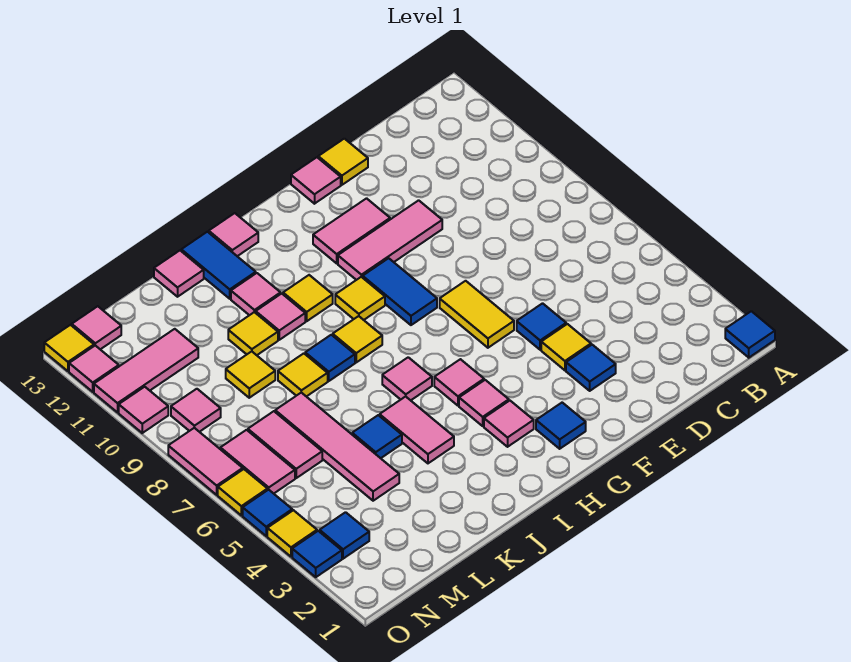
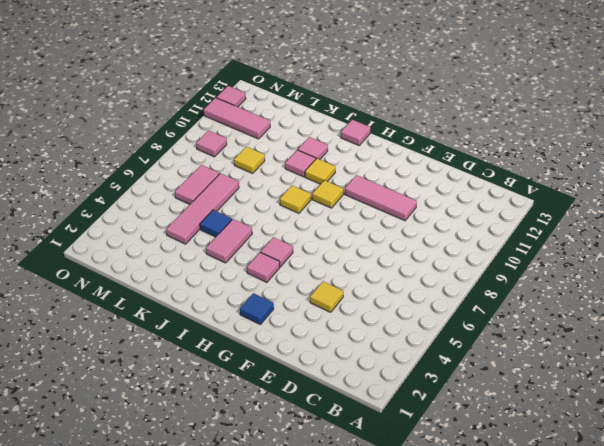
none -> blue tile A1 level 1
none -> blue tile E3 level 1
none -> blue tile E5 level 1
none -> yellow tile E13 level 1

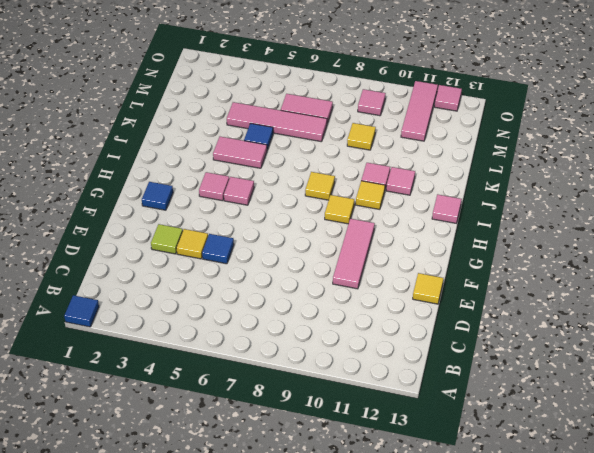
lime tile E3 level 1 -> blue tile E3 level 1
none -> yellow tile F6:F7 level 1
none -> pink tile F11:G11 level 1
none -> pink tile F13 level 1
none -> blue tile G8:G9 level 1

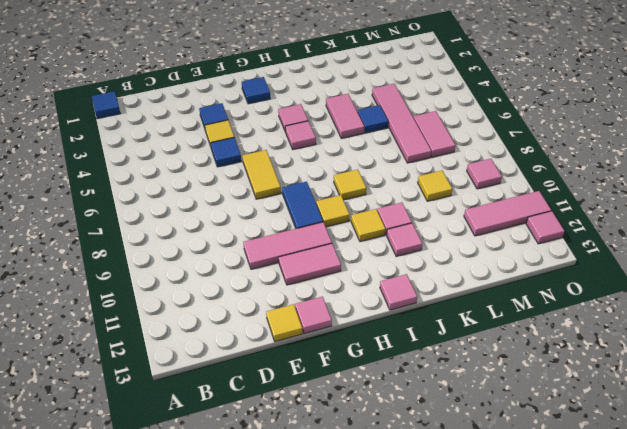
none -> pink tile H3 level 1
none -> pink tile I6 level 1
none -> blue tile J8 level 1
none -> blue tile J12:J13 level 1

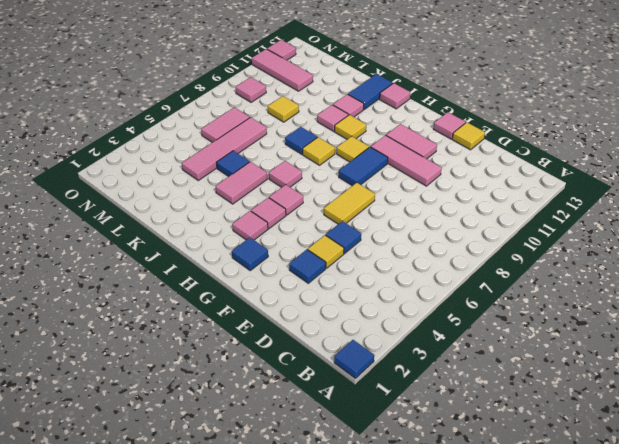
none -> yellow tile K8 level 1
none -> yellow tile K10 level 1
none -> pink tile K13 level 1
none -> blue tile N3 level 1

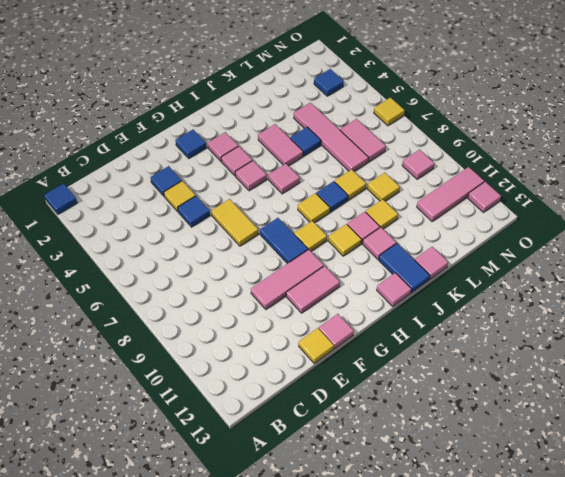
none -> pink tile N6:N7 level 1
none -> pink tile N13 level 1
none -> blue tile O3 level 1
none -> yellow tile O4 level 1

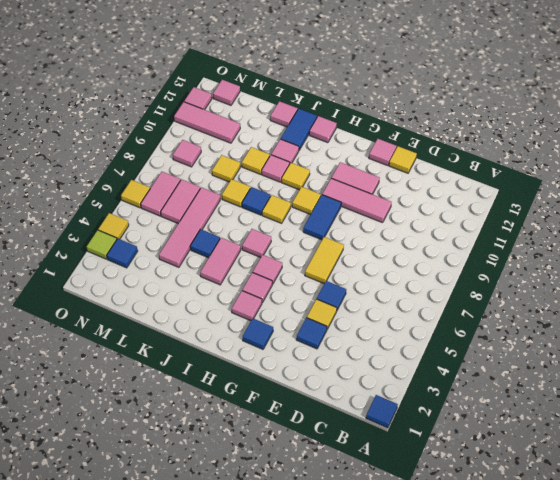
lime tile O3 level 1 -> blue tile O3 level 1
none -> blue tile O5 level 1
none -> pink tile O7:O8 level 1
none -> pink tile O10 level 1
none -> yellow tile O13 level 1

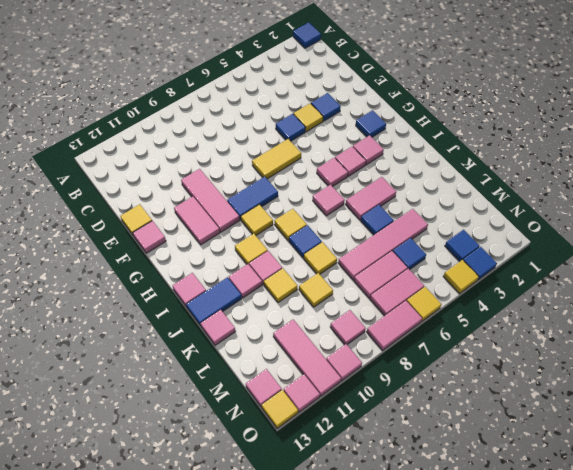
blue tile M5 level 1 -> blue tile O5 level 1

